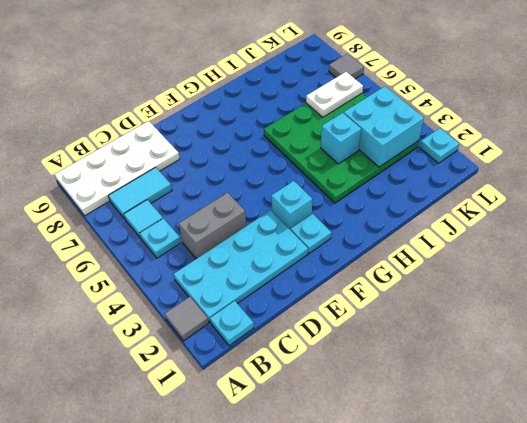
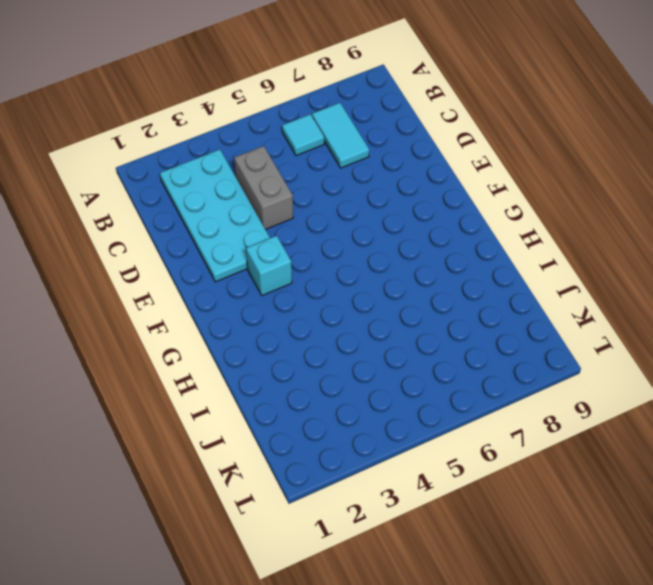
none -> grey tile A2 level 1
none -> white plate A8:D9 level 1
none -> cyan plate B1 level 1

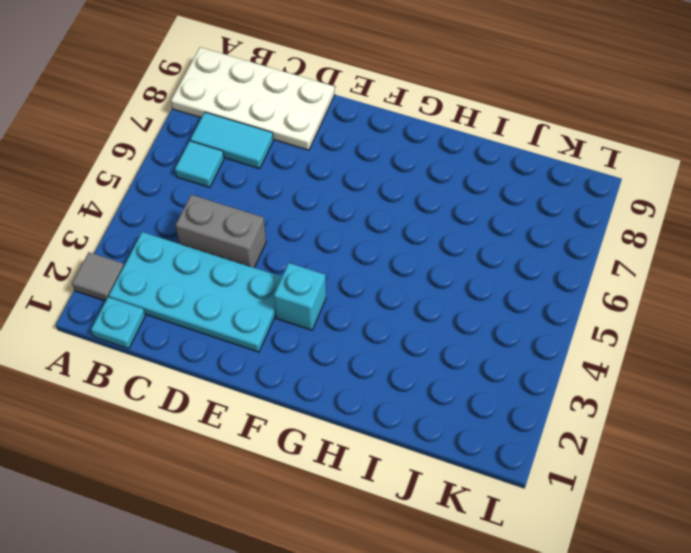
none -> cyan plate B5 level 1
none -> cyan plate F2 level 1
none -> green plate H3:K6 level 1

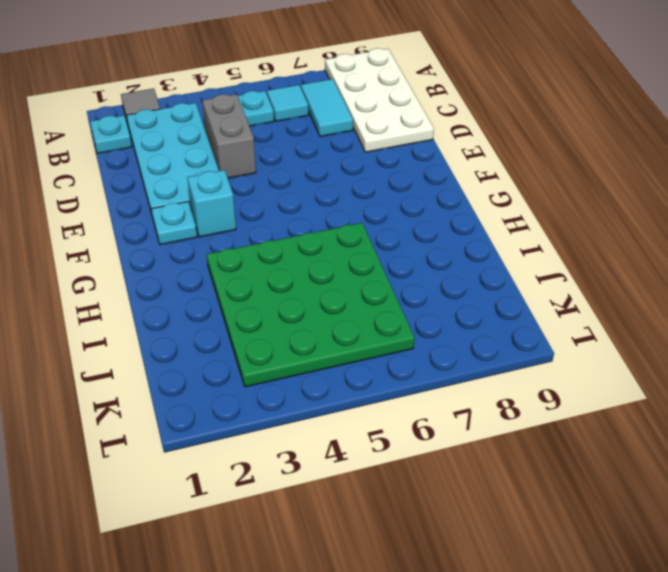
none -> cyan plate L2 level 1
none -> grey tile L7 level 1
none -> cyan brick I4 level 2

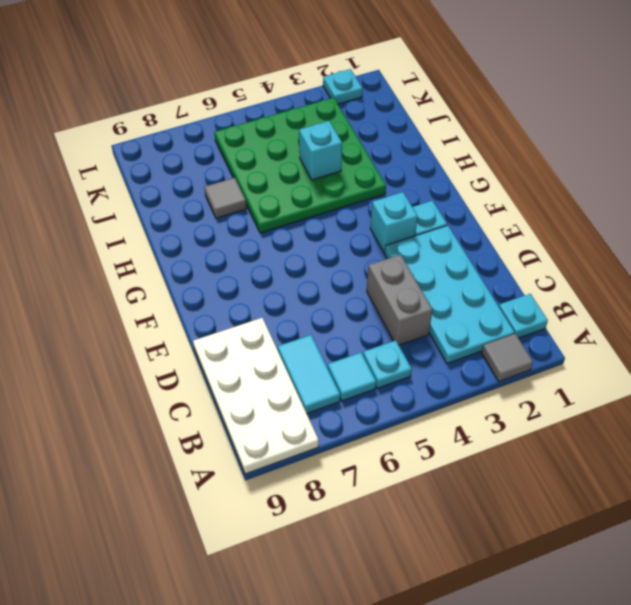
grey tile I7 level 1 -> grey tile L7 level 1
none -> cyan brick J3:K4 level 2
none -> white plate J6:K6 level 2

